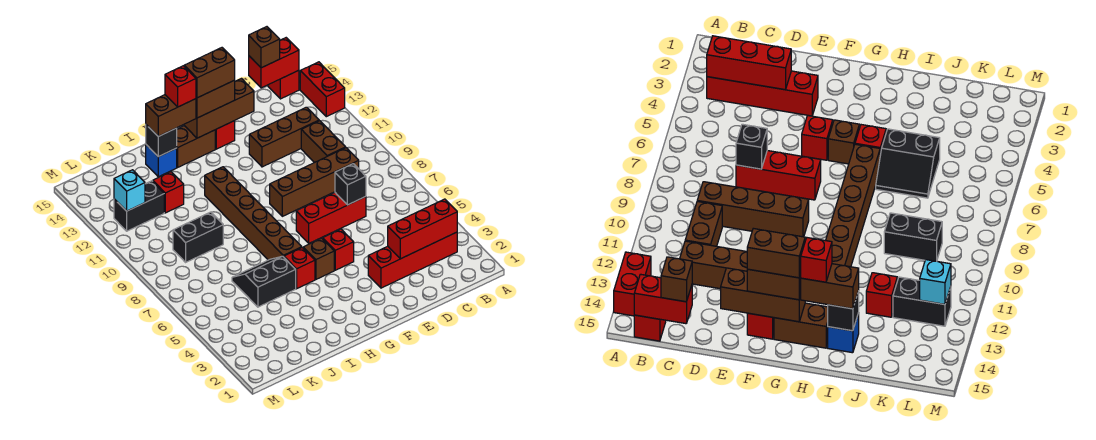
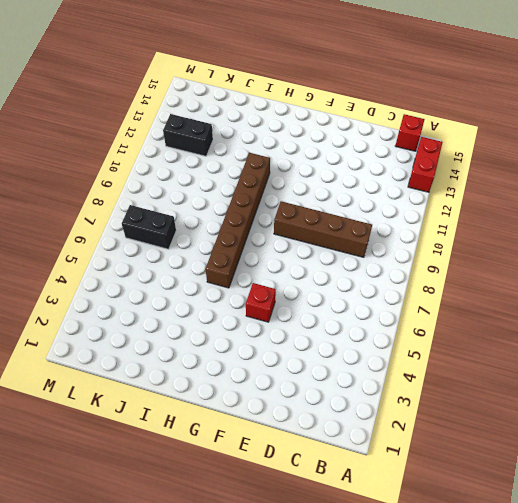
black brick K7:L7 level 1 -> black brick J9:K9 level 1
none -> red brick B3:E3 level 1
none -> brown brick C10:C11 level 1
none -> brown brick C12:E12 level 1

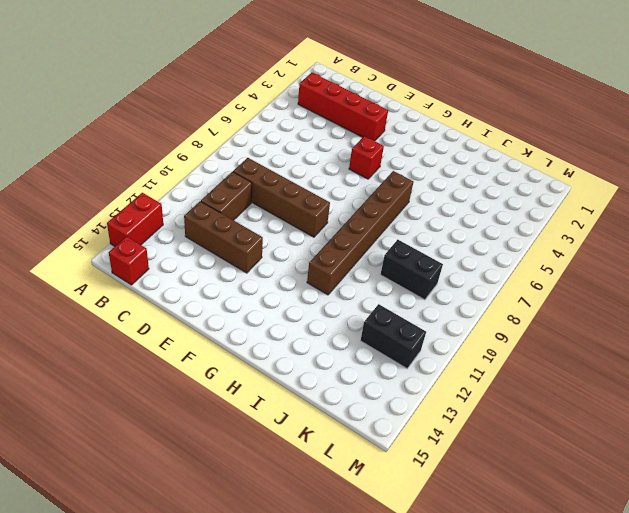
none -> red brick D7:F7 level 1
none -> red brick F14 level 1
none -> brown brick G5 level 1

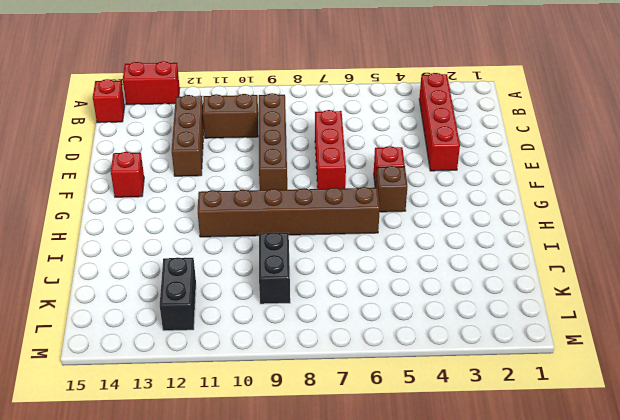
none -> brown brick G14:H14 level 1
none -> red brick H5 level 1
none -> black slope I5:J6 level 1 top 5

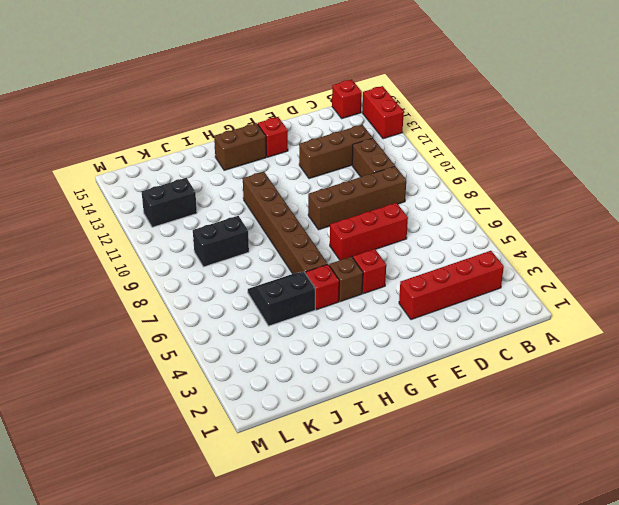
none -> blue brick I14 level 1
none -> red brick J12 level 1
none -> red brick B3:D3 level 2

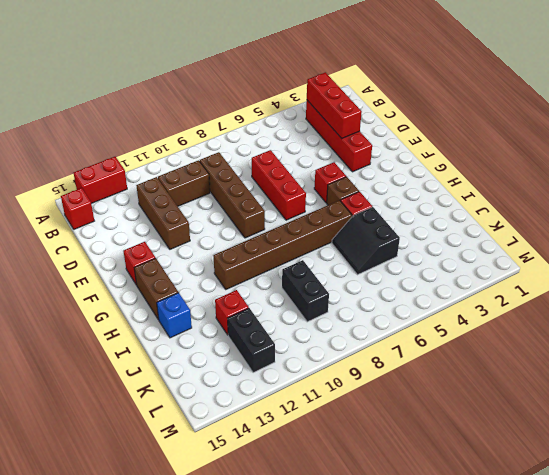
none -> red brick B15:C15 level 2
none -> black brick D7 level 2
none -> brown brick E14:G14 level 2

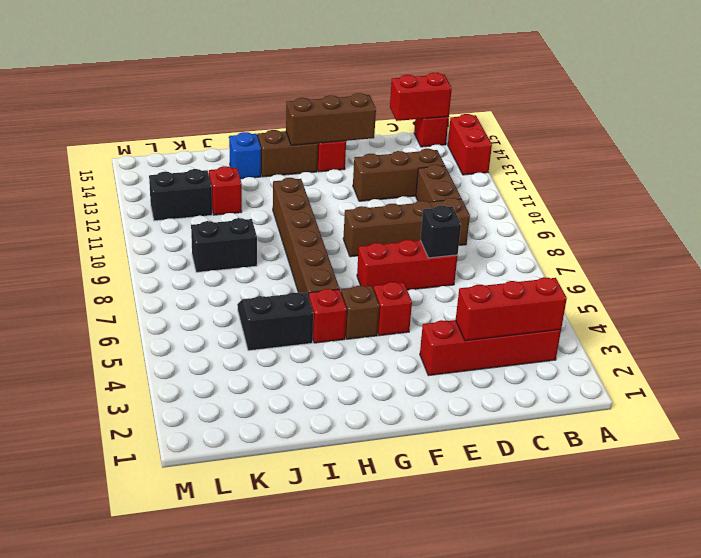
none -> black brick I14 level 2
none -> cyan brick L12 level 2
none -> brown brick C15 level 3

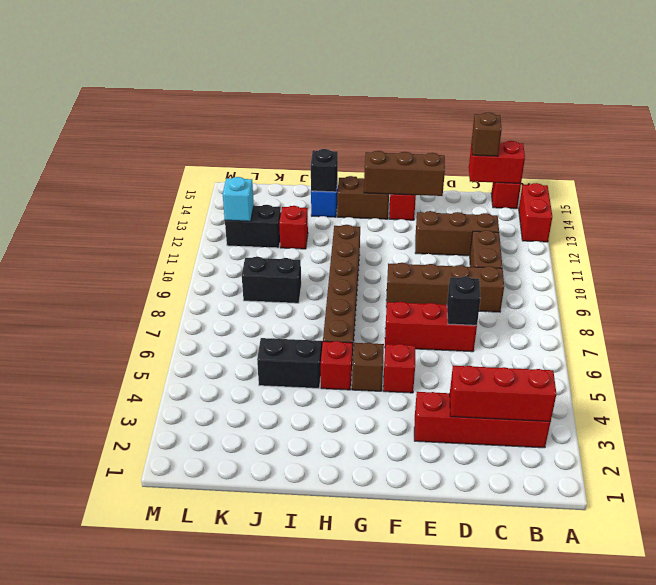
none -> brown brick F14:G14 level 3
none -> brown brick H14:I14 level 3
none -> brown brick F14:G14 level 4

